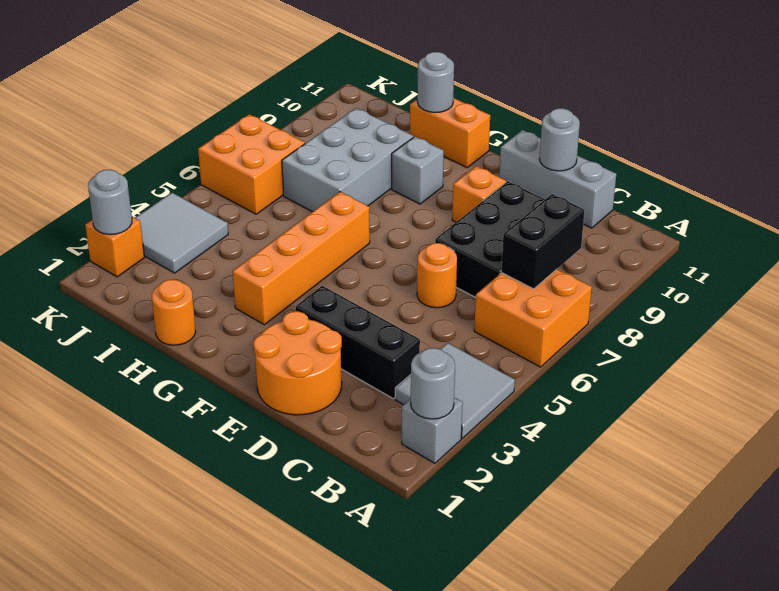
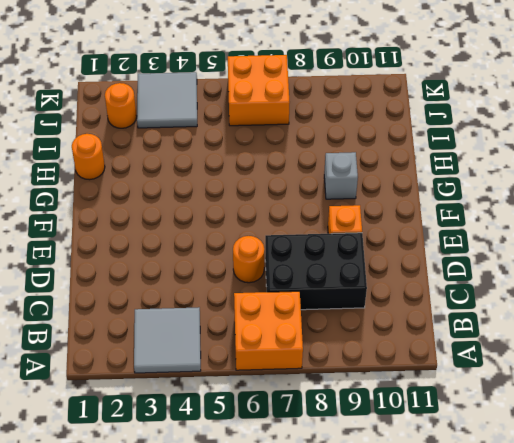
orange round brick J2 level 1 -> none
none -> grey brick A2 level 1
none -> black brick C3:E3 level 1
none -> grey brick C11:E11 level 1

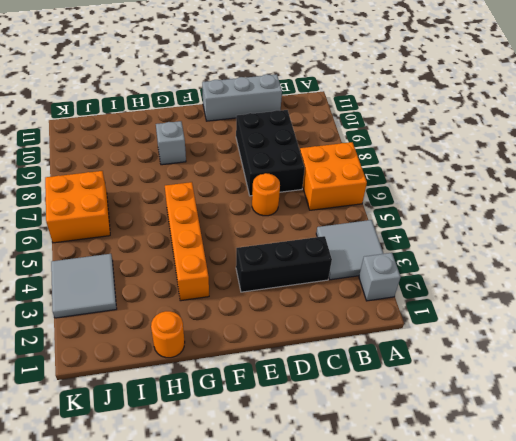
none -> orange round brick D1:E2 level 1
none -> orange brick E9 level 1
none -> orange brick G11:H11 level 1

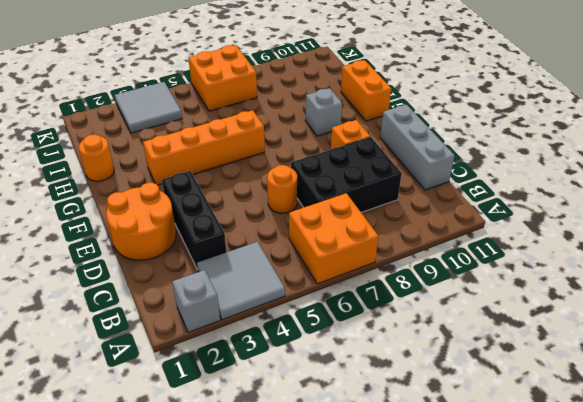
none -> grey brick H7:I9 level 1
none -> orange brick K2 level 1
none -> grey round brick A2 level 2

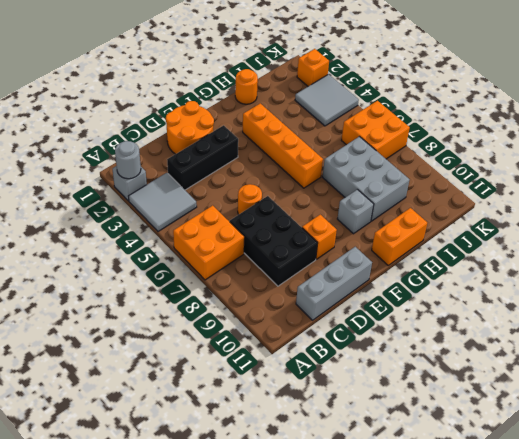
none -> black brick B7:B8 level 2
none -> grey round brick D11 level 2
none -> grey round brick H11 level 2

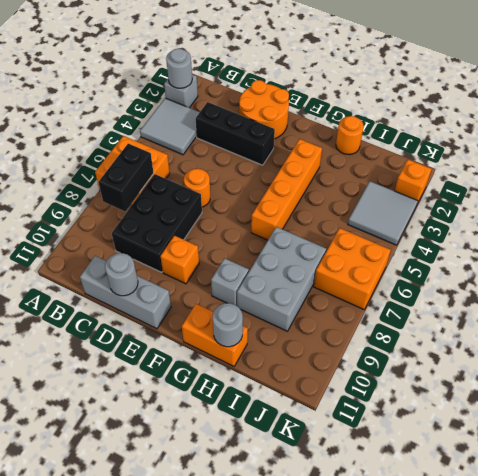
none -> grey round brick K2 level 2

